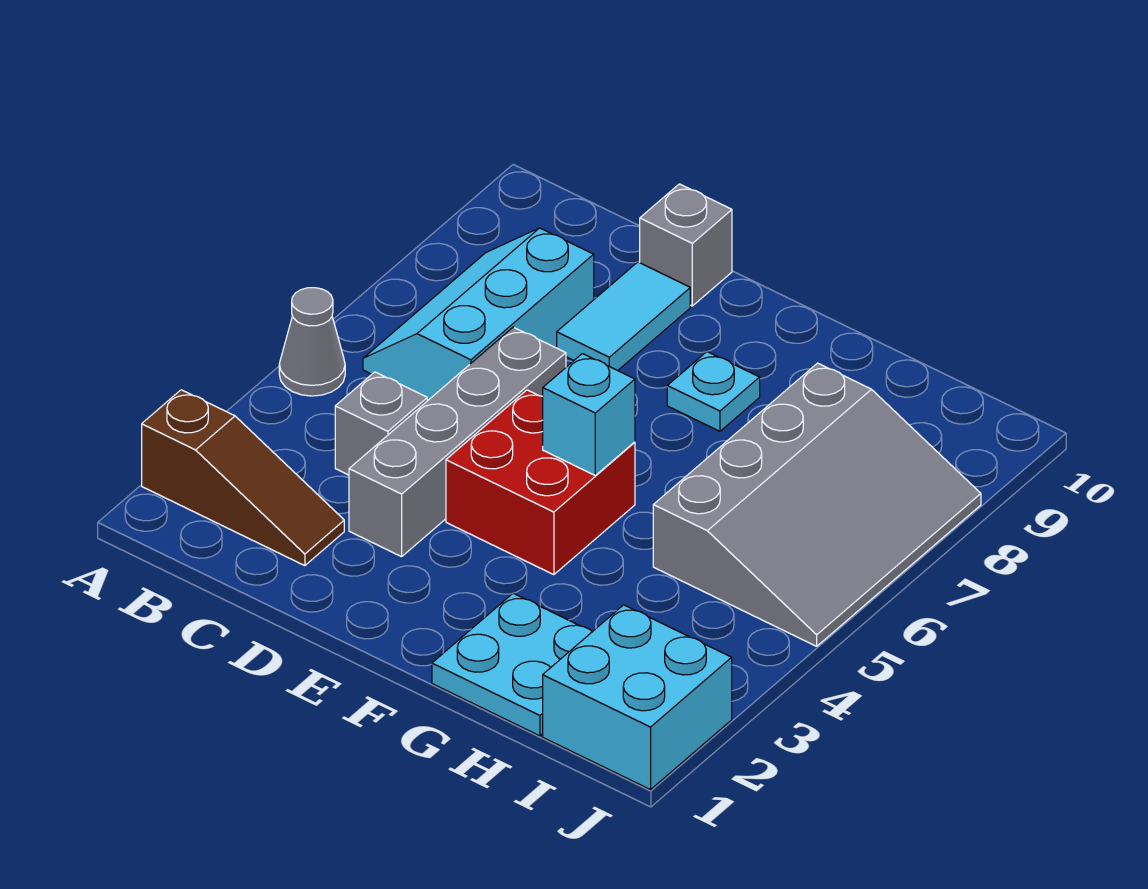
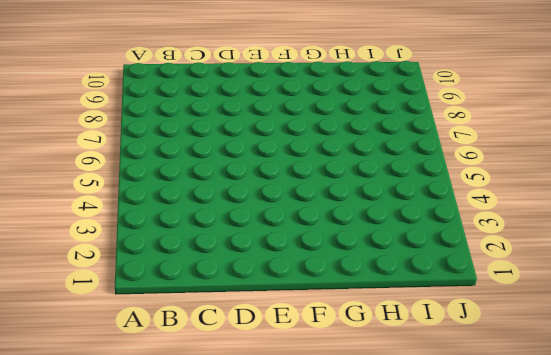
none -> brown slope A2:C2 level 1 top A
none -> grey cone A5 level 1
none -> cyan slope B6:C8 level 1 top C

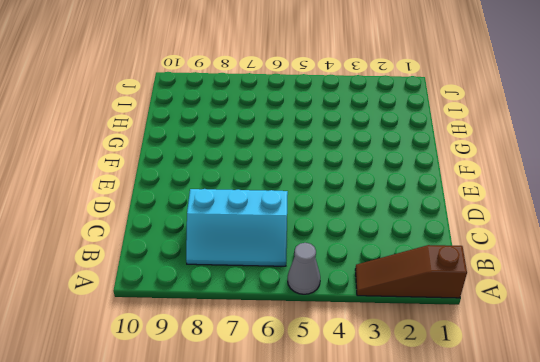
brown slope A1:A3 level 1 top 1 -> brown slope A2:C2 level 1 top A
none -> grey brick C4 level 1
none -> grey brick D3:D6 level 1
none -> cyan tile D8:D9 level 1

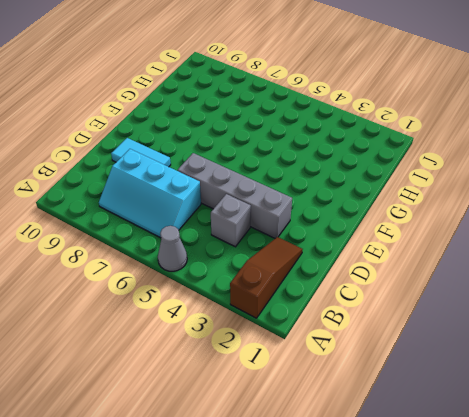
none -> grey brick D10 level 1
none -> red brick E4:F5 level 1
none -> cyan plate F8 level 1

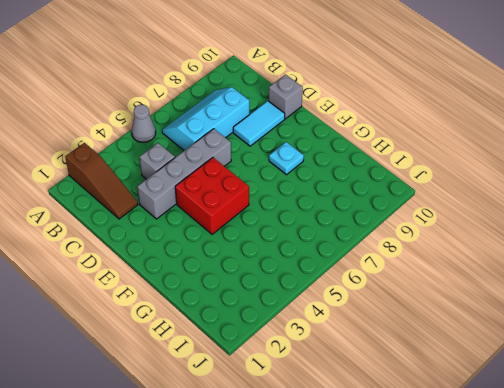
none -> cyan plate G1:H2 level 1
none -> grey slope H5:J8 level 1 top H
none -> cyan brick I1:J2 level 1

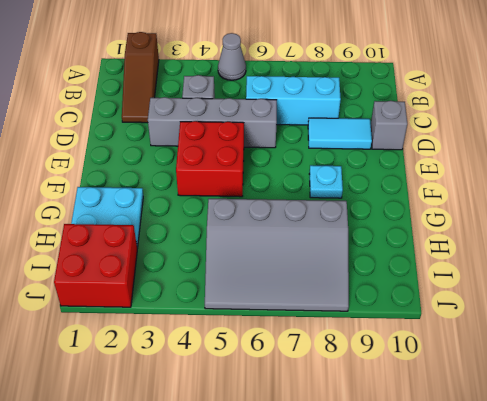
red brick I1:J2 level 1 -> cyan brick I1:J2 level 1
none -> cyan brick F5 level 2

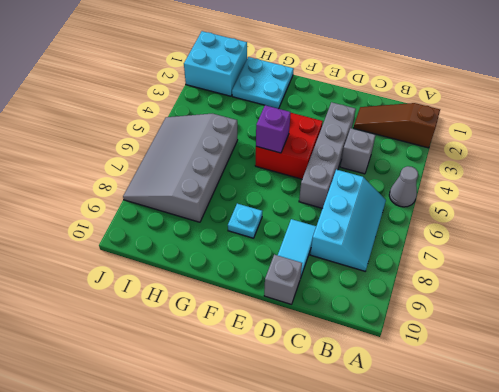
purple brick F5 level 2 -> cyan brick F5 level 2

